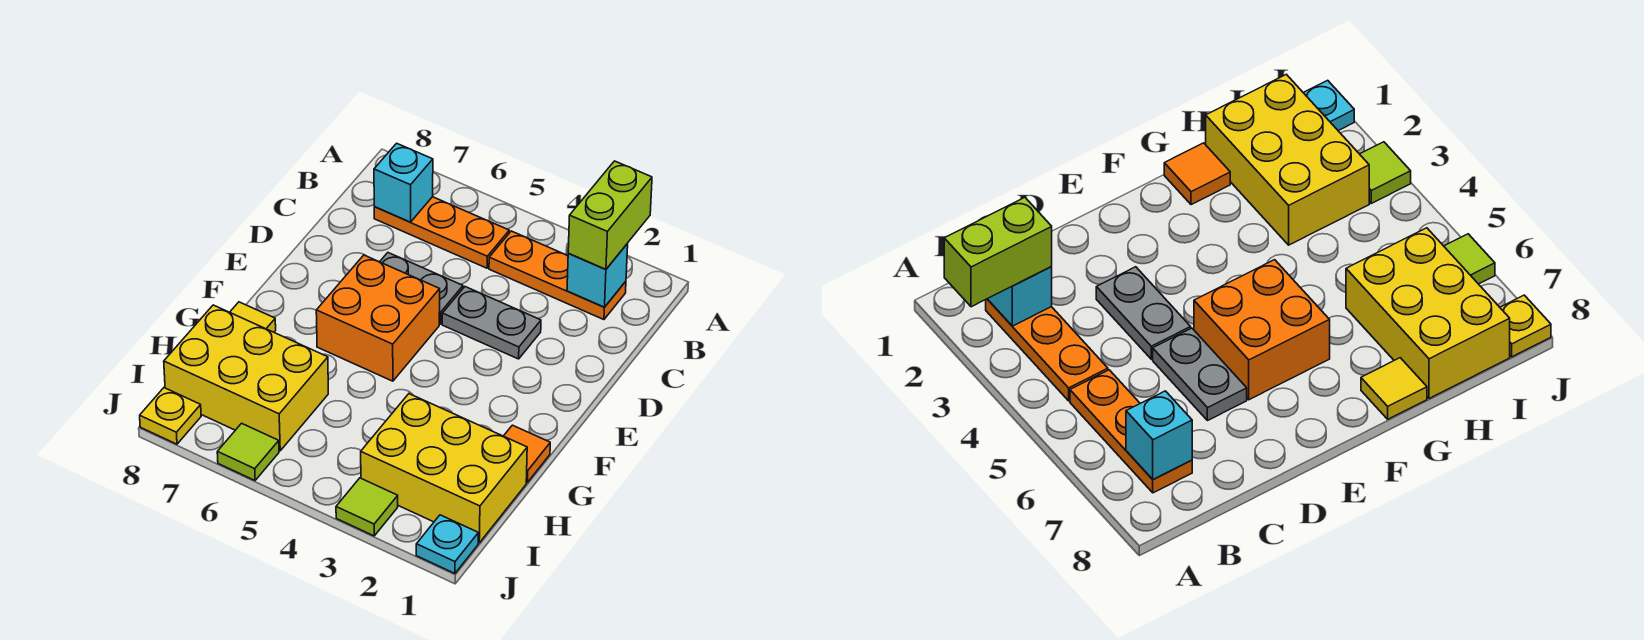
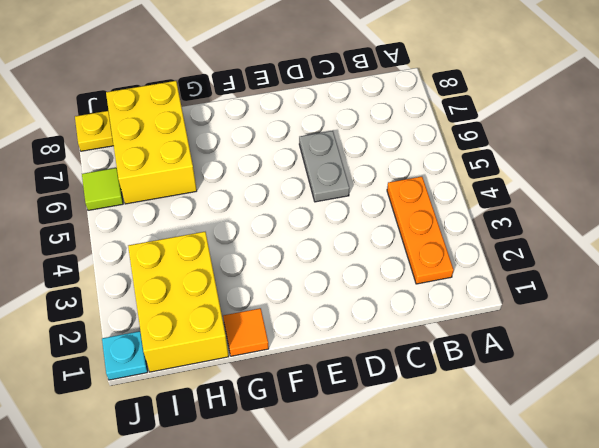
none -> orange plate B5:B7 level 1
none -> grey plate D3:D4 level 1
none -> orange brick E5:F6 level 1

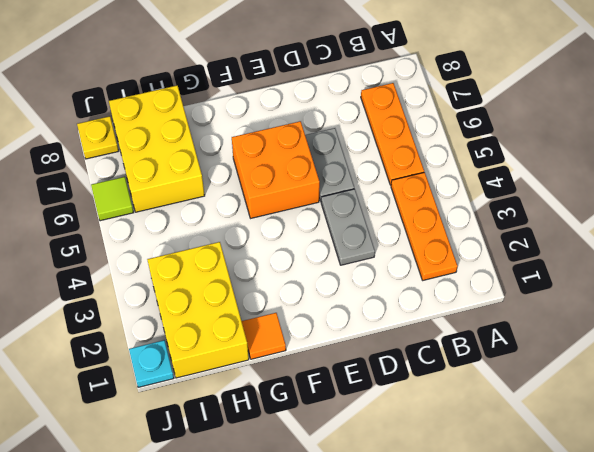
none -> yellow tile G8 level 1
none -> lime tile J3 level 1
none -> cyan brick B2 level 2

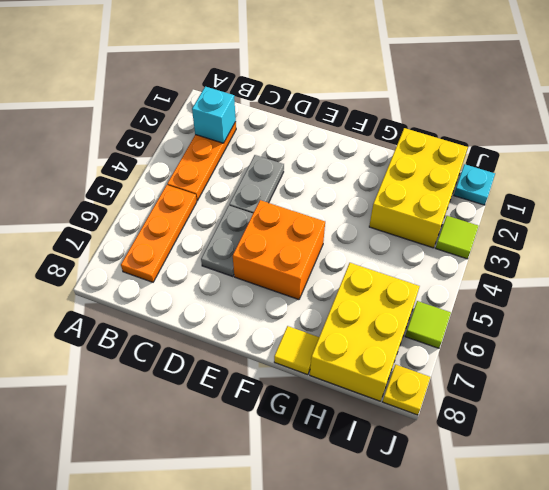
none -> orange tile G1 level 1
none -> cyan brick B7 level 2
none -> lime brick A2:B2 level 3

